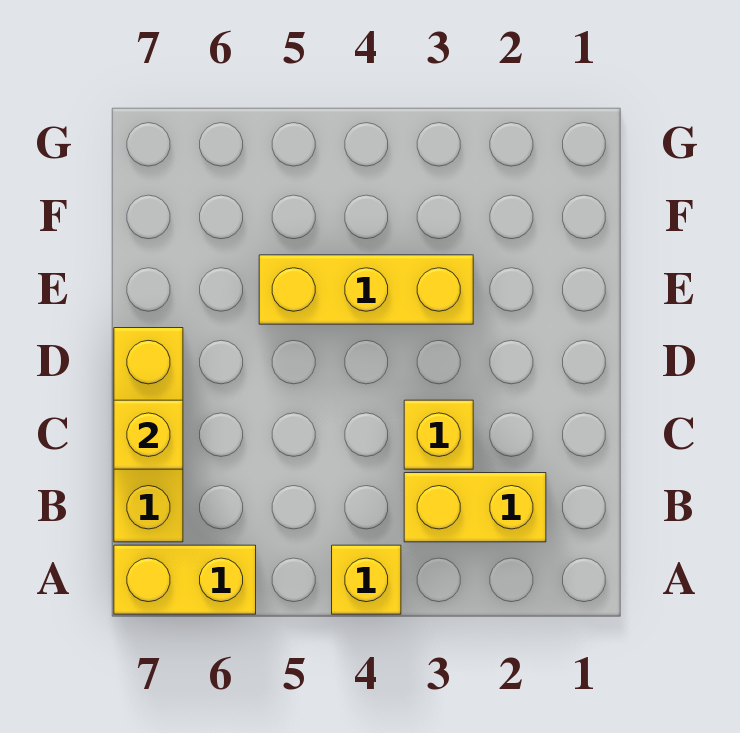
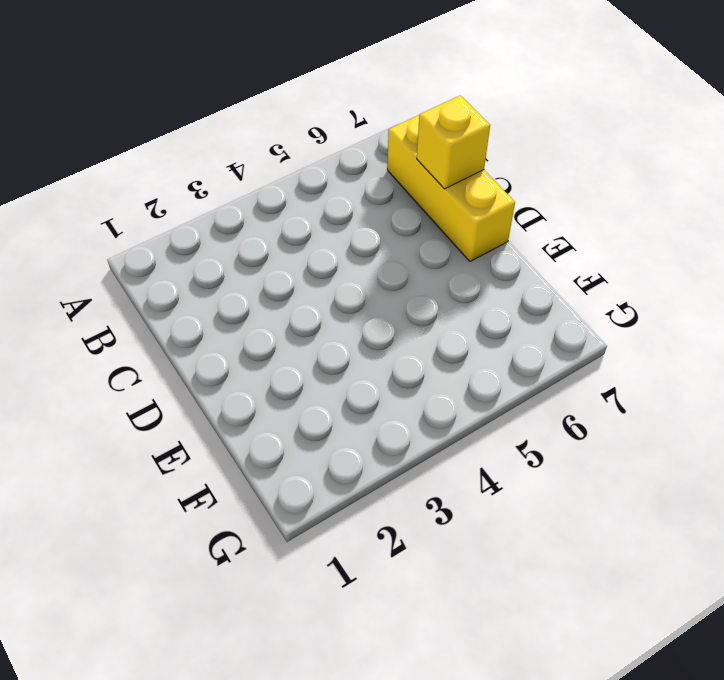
none -> yellow brick A4 level 1
none -> yellow brick A6:A7 level 1

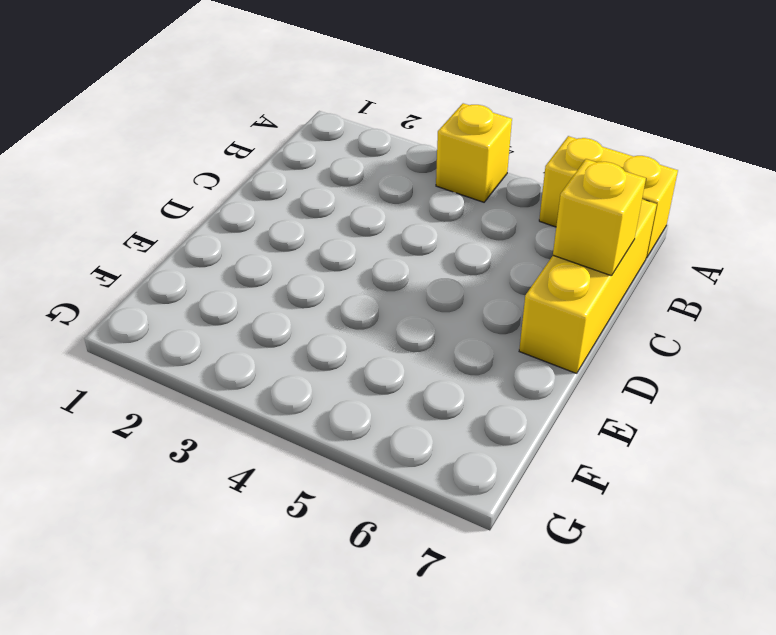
none -> yellow brick B2:B3 level 1
none -> yellow brick C3 level 1

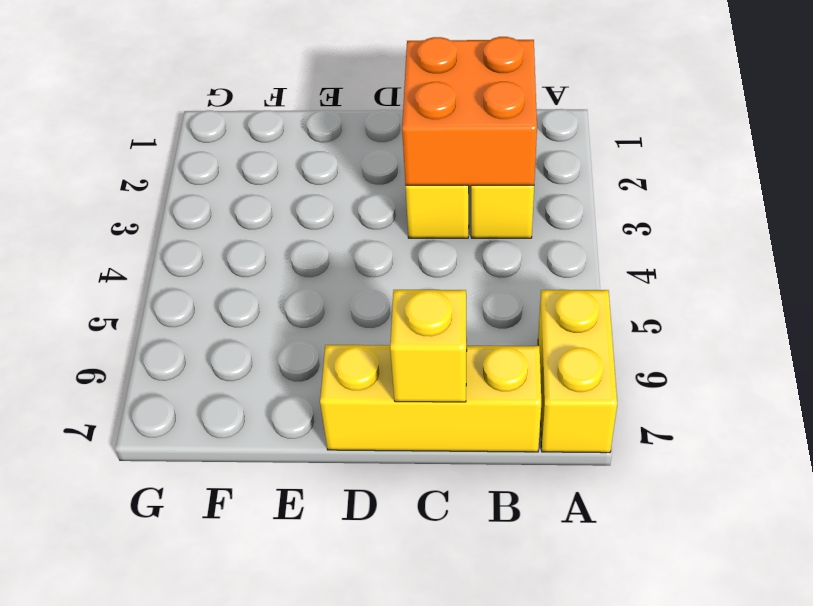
orange brick B2:C3 level 2 -> none
none -> yellow brick A4 level 1
none -> yellow brick E3:E5 level 1

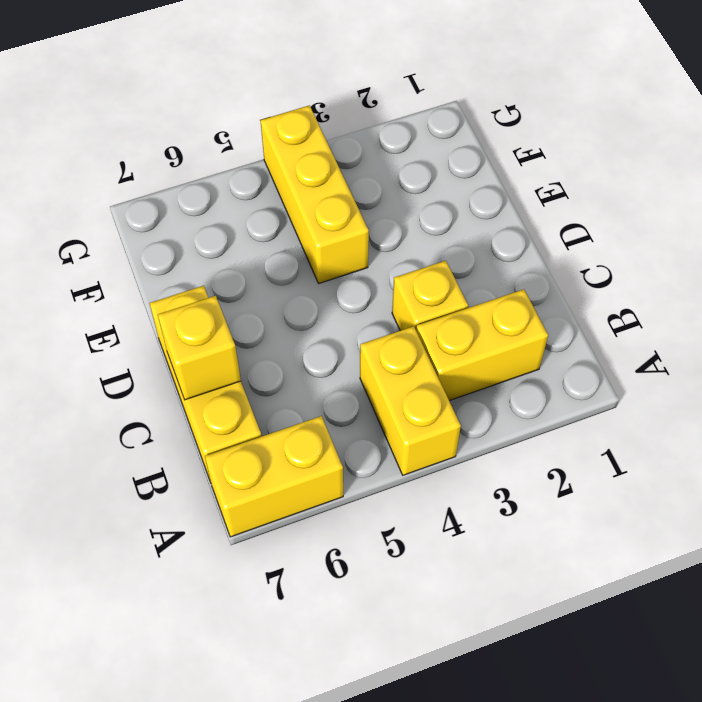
yellow brick A4:B4 level 1 -> yellow brick A4 level 1
yellow brick E4:G4 level 1 -> yellow brick E3:E5 level 1

